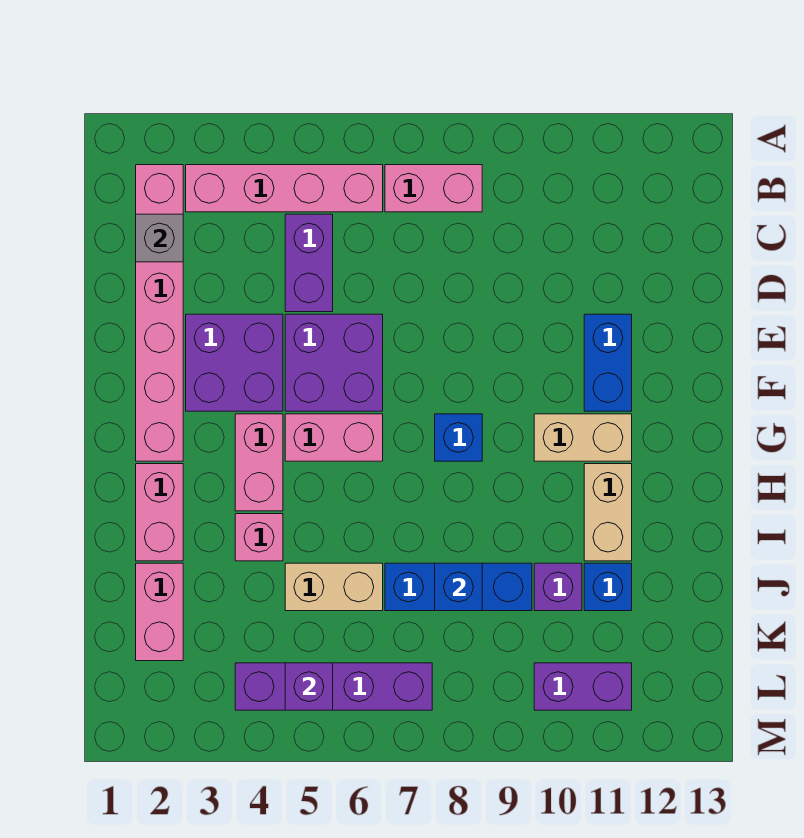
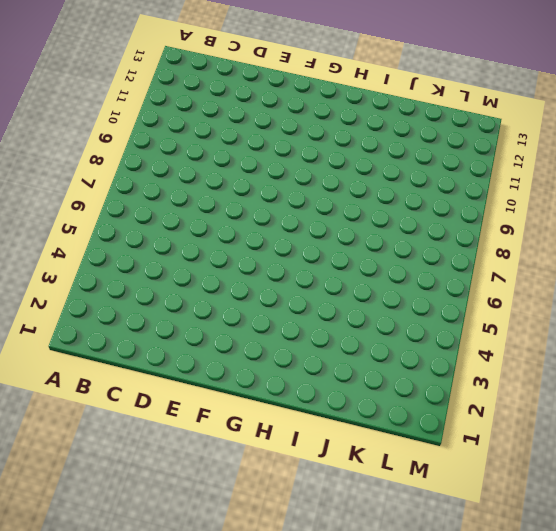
none -> pink brick B2:G2 level 1
none -> pink brick B3:B6 level 1
none -> pink brick B7:B8 level 1

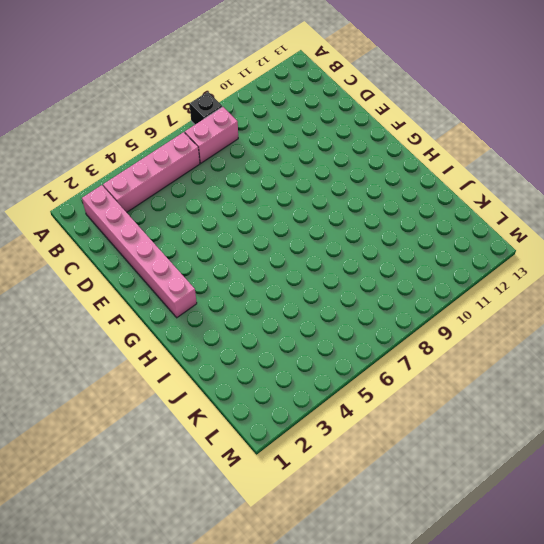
black brick A8 level 1 -> none
none -> purple brick C5:D5 level 1
none -> purple brick E3:F4 level 1
none -> purple brick E5:F6 level 1

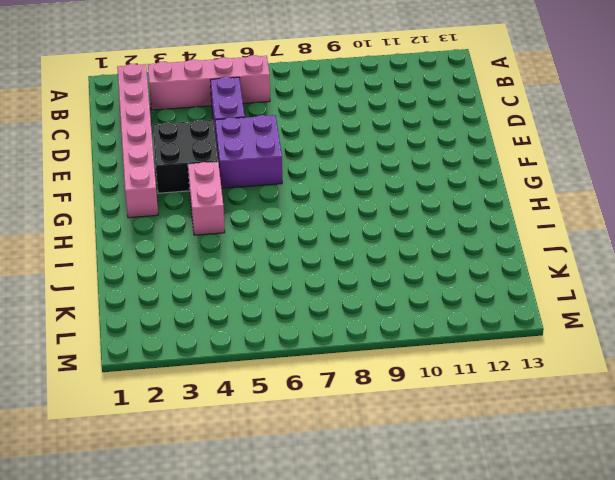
black brick E3:F4 level 1 -> purple brick E3:F4 level 1
none -> pink brick B7:B8 level 1
none -> blue brick E11:F11 level 1
none -> pink brick G5:G6 level 1

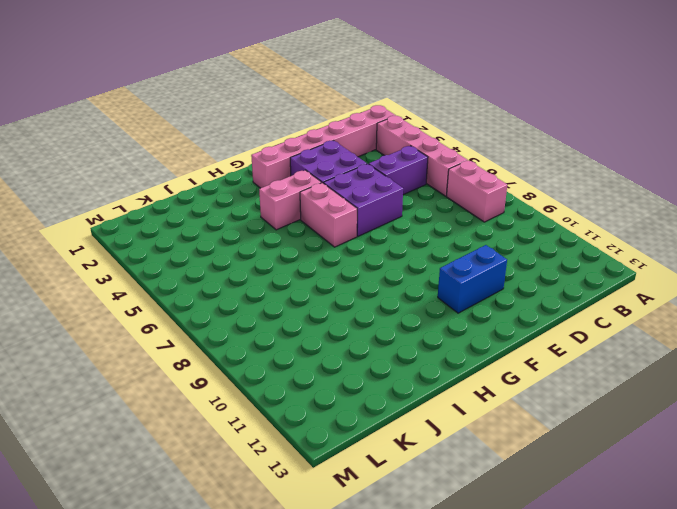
none -> blue brick G8 level 1
none -> tan brick G10:G11 level 1
none -> pink brick H2:I2 level 1

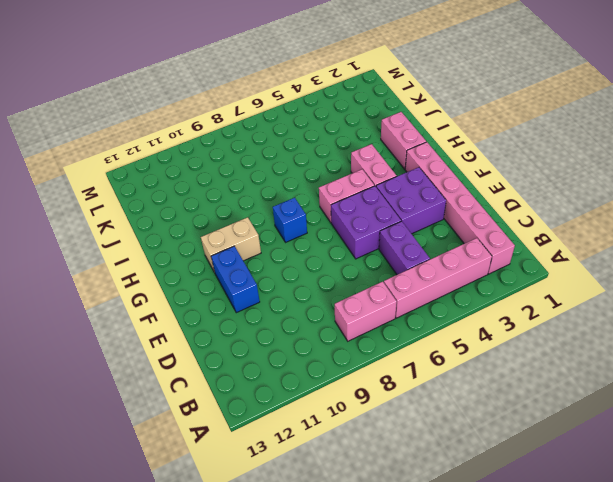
none -> tan brick H11:I11 level 1
none -> pink brick I4 level 1
none -> pink brick J2:K2 level 1

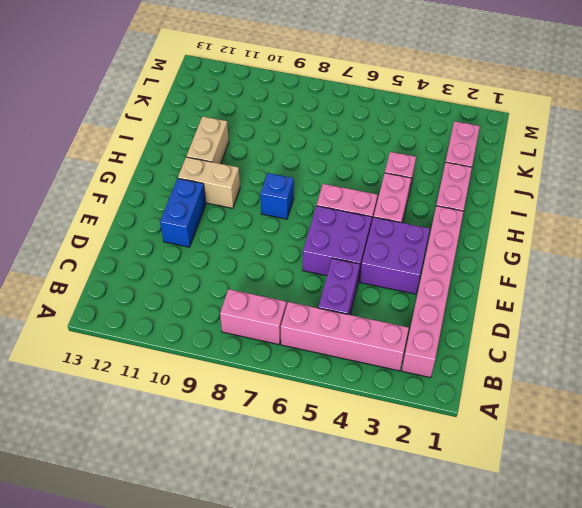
none -> tan brick J5:J6 level 1
none -> blue brick J7:J9 level 1
none -> purple brick J10 level 1

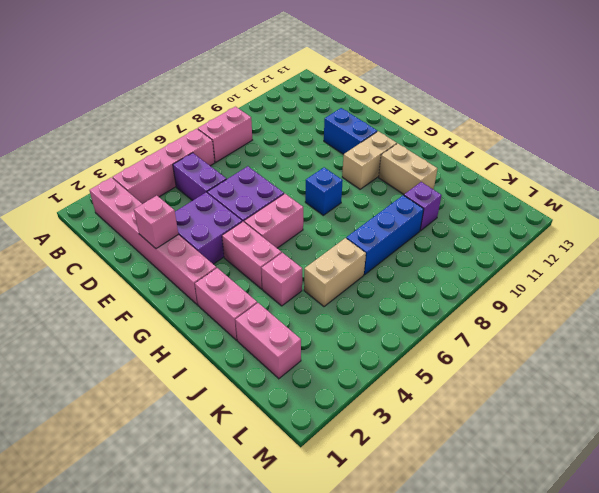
pink brick E2 level 2 -> none
none -> blue brick J11 level 1
none -> purple brick L4:L7 level 1
none -> purple brick L10:L11 level 1

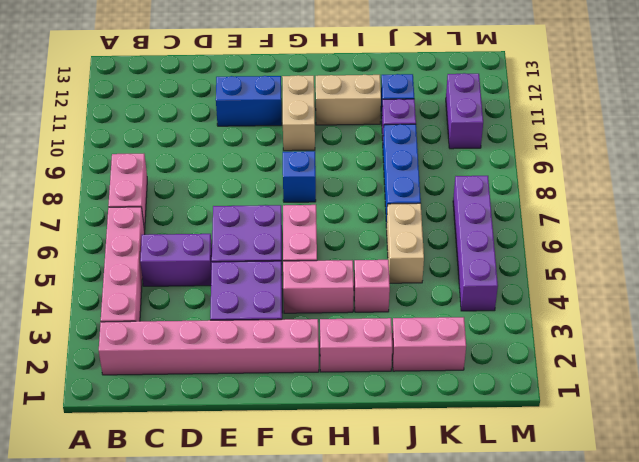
none -> grey brick C2 level 2
none -> blue brick J8 level 2
none -> purple brick L5 level 2

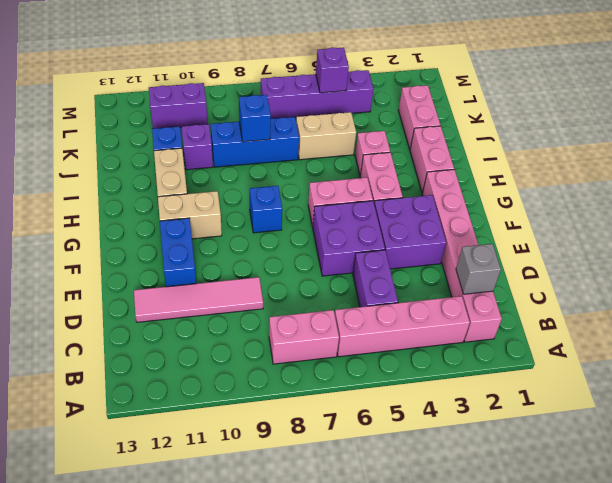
pink tile D9:D12 level 1 -> none

